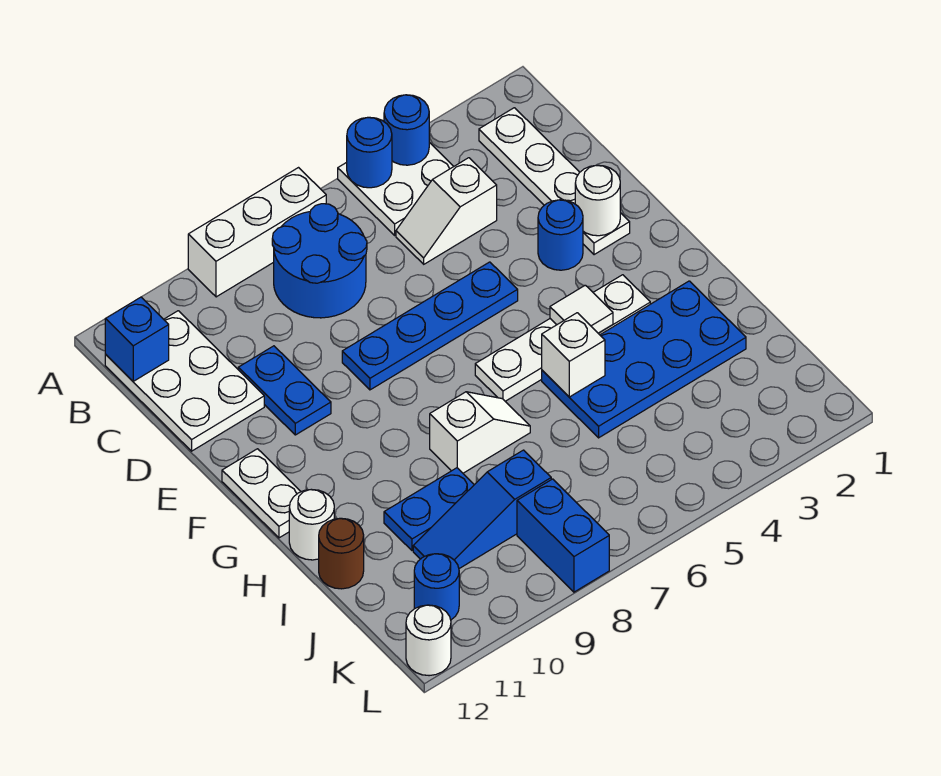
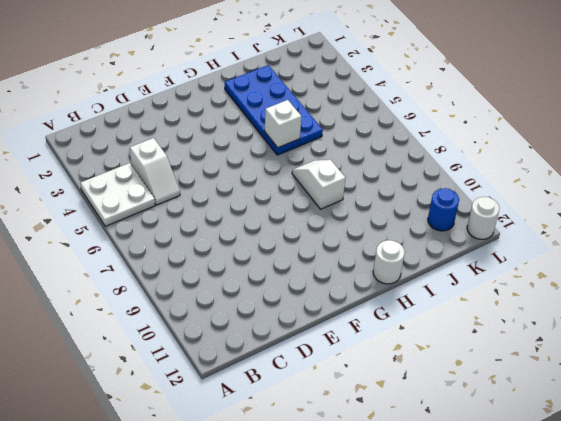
none -> white brick A7:A9 level 1
none -> white plate B2:E2 level 1
none -> blue round brick B7:C8 level 1

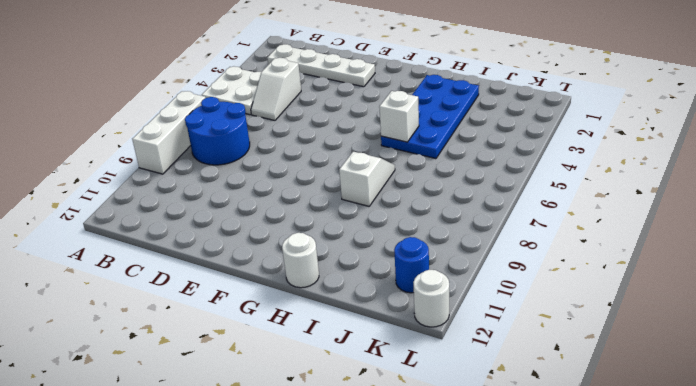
none -> white plate B11:D12 level 1
none -> blue plate D10:E10 level 1
none -> blue round brick E3 level 1

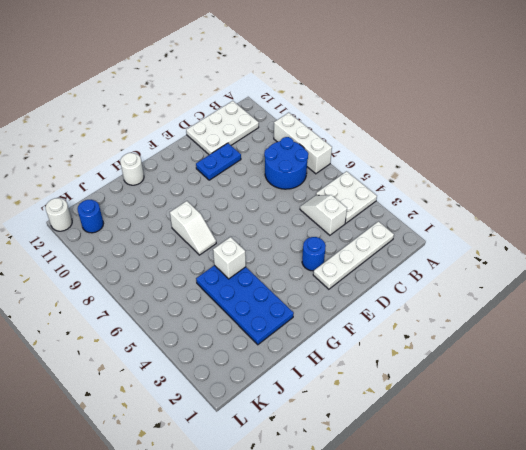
none -> blue plate E5:E8 level 1
none -> white plate F12:G12 level 1
none -> white plate G3:G6 level 1

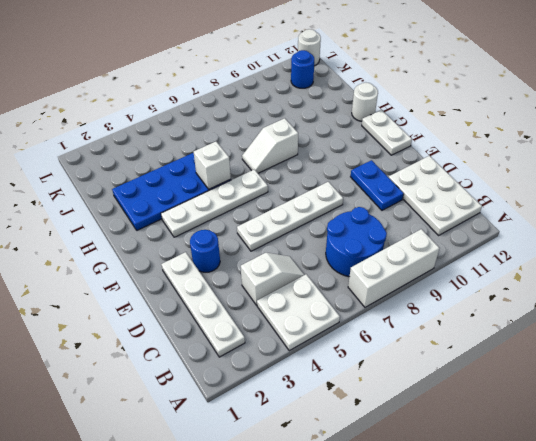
white plate E5:E8 level 1 -> blue plate E5:E8 level 1
none -> blue plate I9:I10 level 1
none -> brown round brick I12 level 1
none -> blue slope J8:J10 level 1 top 8

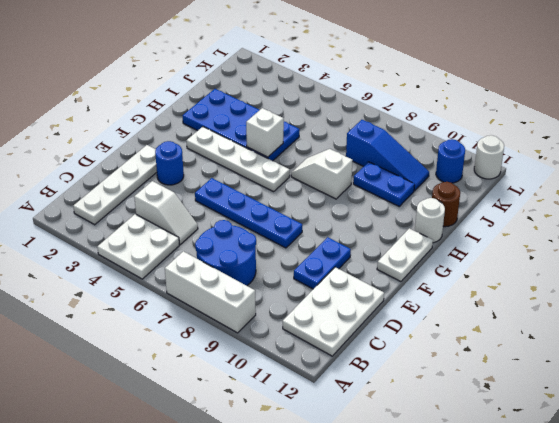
none -> blue brick K8:L8 level 1
none -> blue round brick A4 level 2
none -> blue round brick A5 level 2

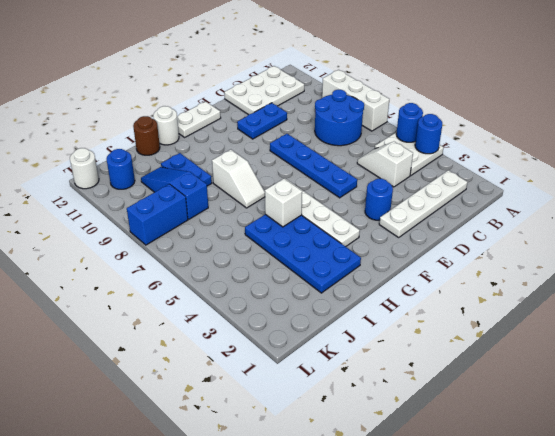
none -> blue brick B12 level 2
none -> white round brick E2 level 2
none -> white tile G4 level 2

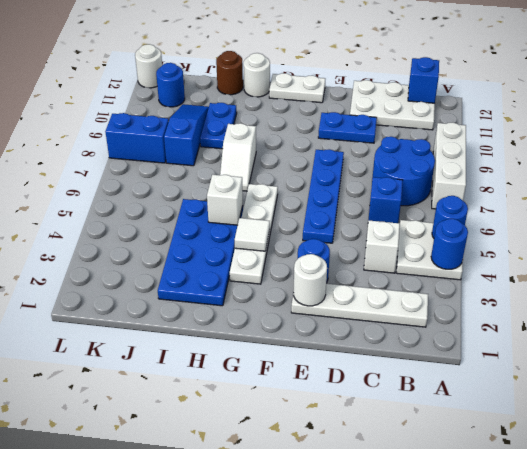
blue brick C6 level 1 -> none

